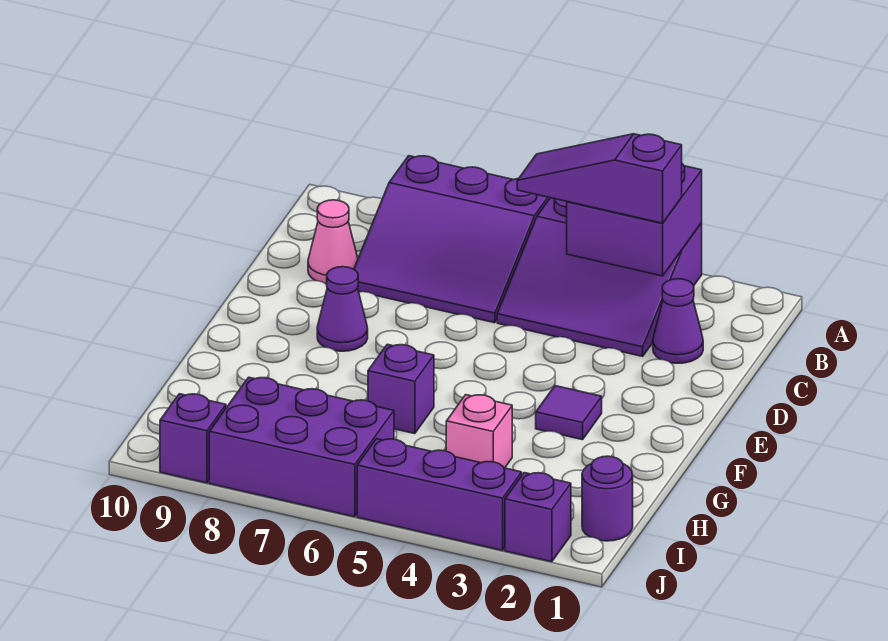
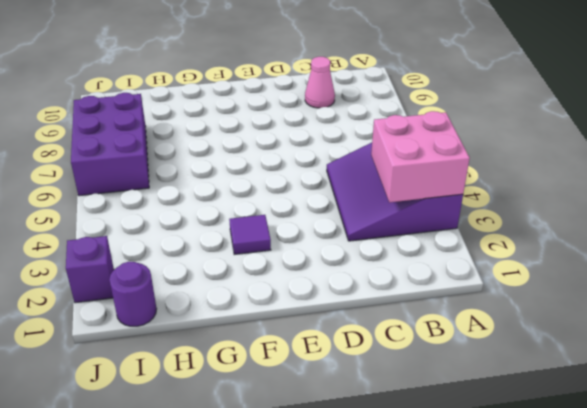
pink brick A3:B4 level 2 -> purple brick A3:B4 level 2
none -> purple slope A6:C8 level 1 top A
none -> purple cone C2 level 1
none -> purple cone E8 level 1

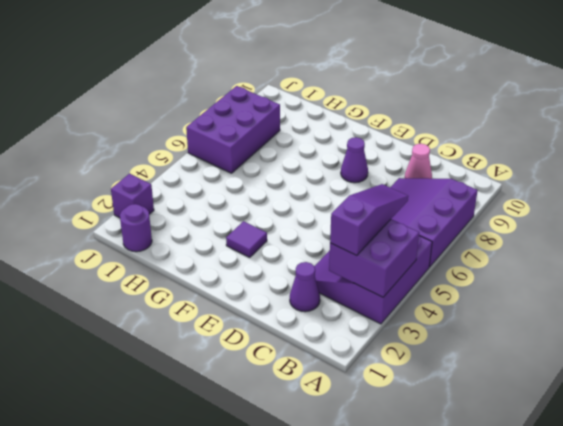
none -> purple brick G6 level 1
none -> pink brick H4 level 1
none -> purple brick J3:J5 level 1

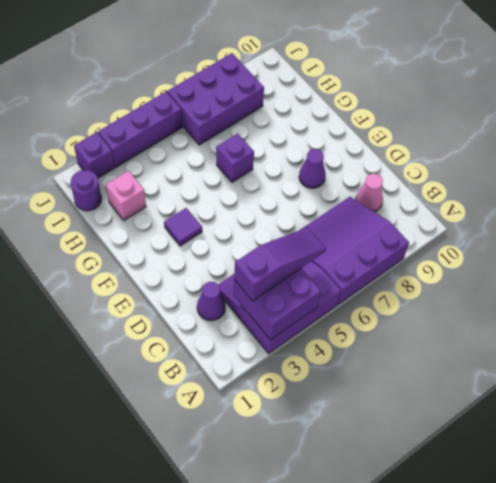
pink brick H2 level 1 -> pink brick H4 level 1
none -> purple brick J9 level 1

